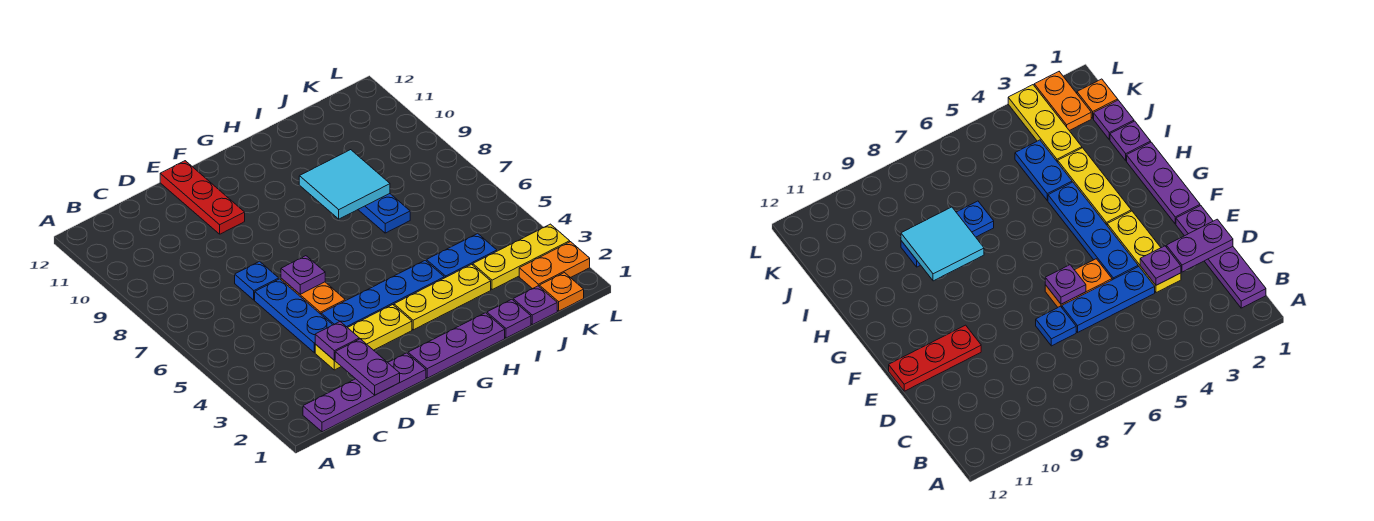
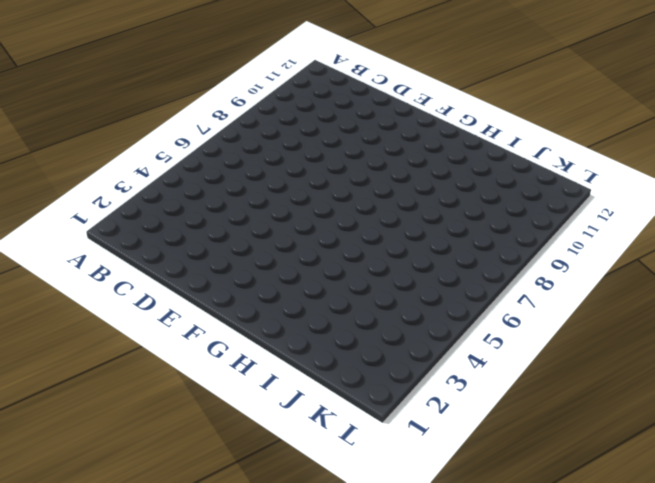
none -> purple plate B1:E1 level 1
none -> yellow plate D3:F3 level 1
none -> blue plate D4:D6 level 1

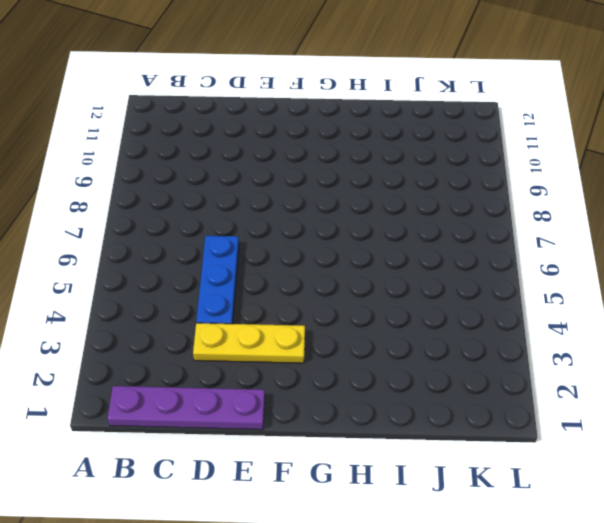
none -> blue plate D7 level 1
none -> blue plate E4:H4 level 1
none -> orange plate E5:E6 level 1

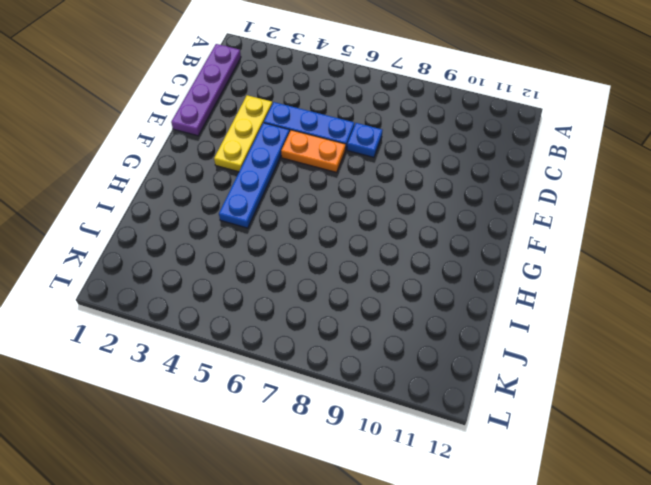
none -> red plate E10:E12 level 1
none -> purple plate F1:H1 level 1
none -> yellow plate G3:I3 level 1

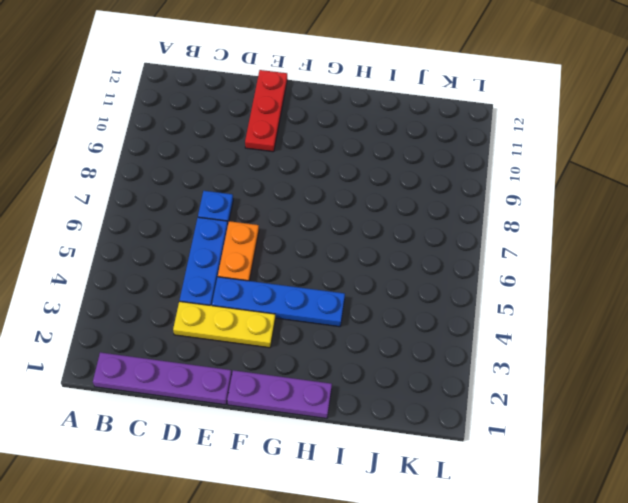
none -> yellow plate G3:I3 level 1
none -> purple plate I1 level 1
none -> blue plate I4:J4 level 1

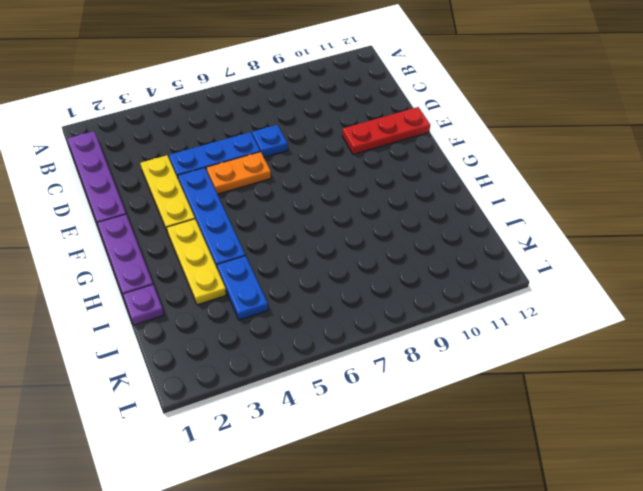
none -> blue plate I7:I9 level 1
none -> purple plate J1 level 1
none -> yellow plate J3:L3 level 1

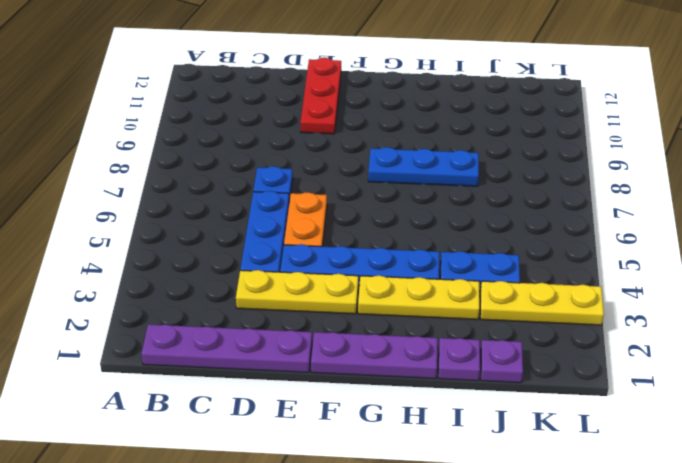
blue plate G8:I8 level 1 -> blue plate I7:I9 level 1
none -> orange plate K1 level 1
none -> orange plate K2:L2 level 1
none -> purple plate D1:D2 level 2

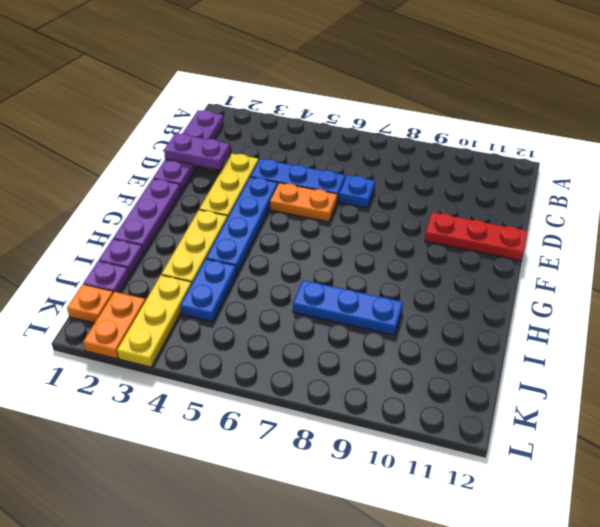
none -> purple plate D3 level 2
none -> purple plate E6 level 2
none -> cyan tile H8:I9 level 2

